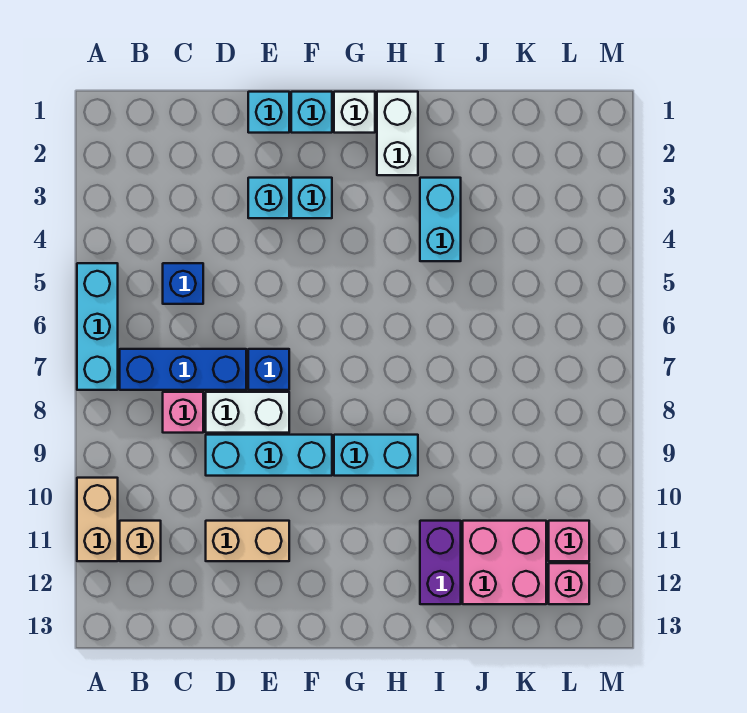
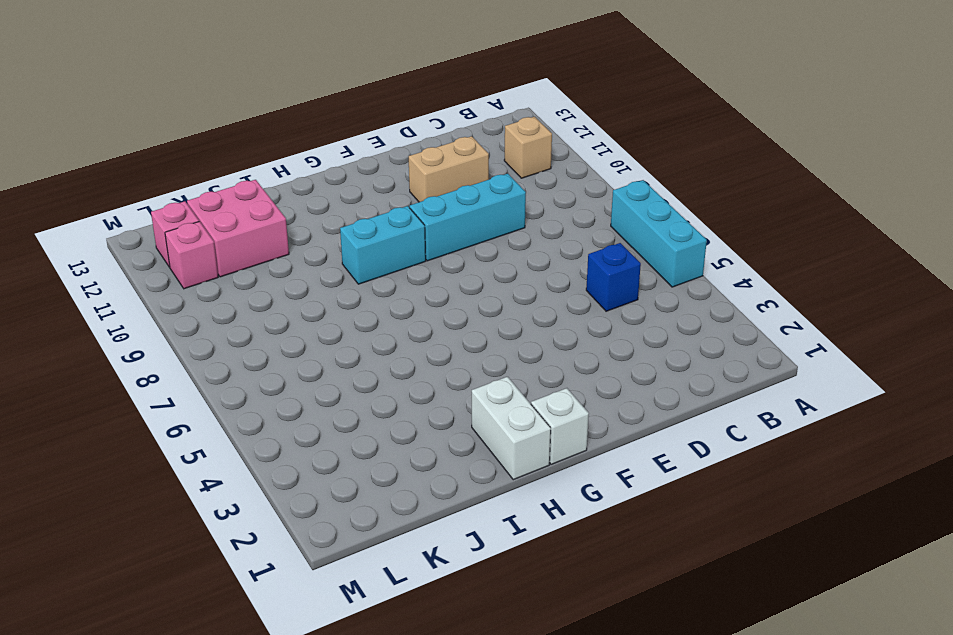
none -> tan brick A10:A11 level 1
none -> blue brick B7:D7 level 1
none -> pink brick C8 level 1

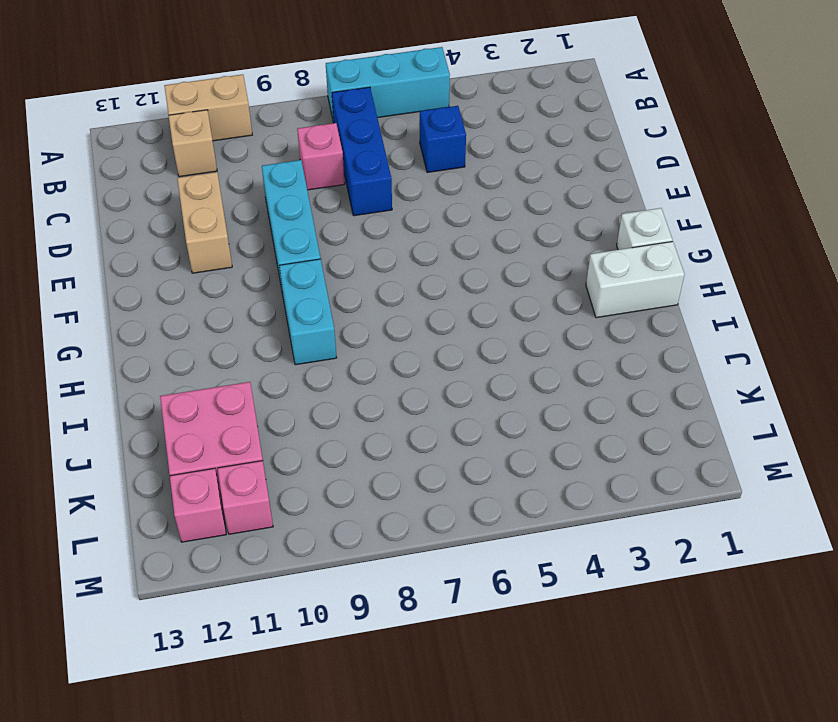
none -> white brick D8:E8 level 1
none -> cyan brick E1 level 1
none -> cyan brick E3 level 1

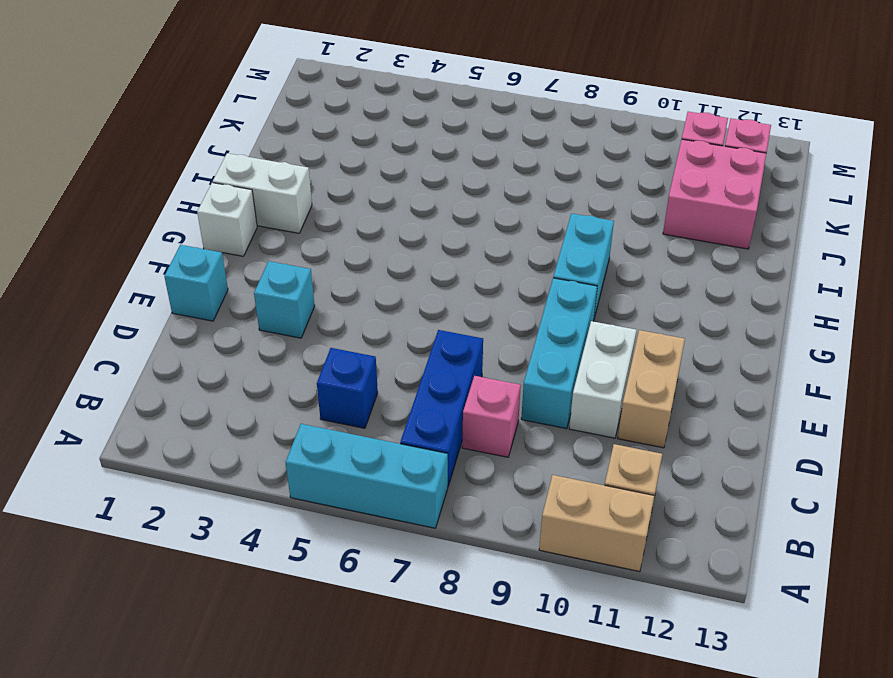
white brick D10:E10 level 1 -> white brick D8:E8 level 1
none -> blue brick E7 level 1
none -> cyan brick F1 level 1
none -> cyan brick F3 level 1

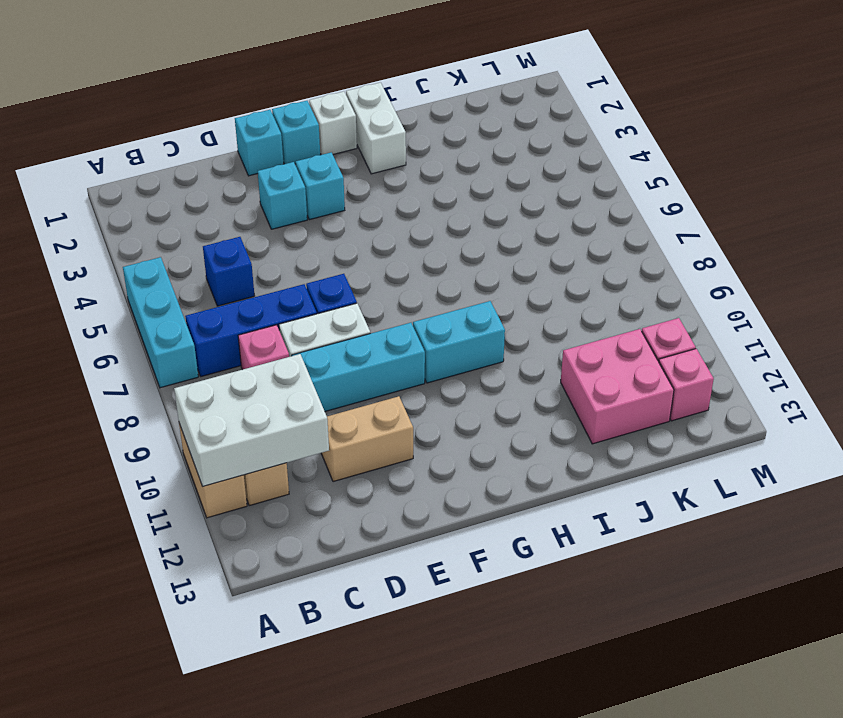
white brick A10:C11 level 2 -> none
none -> cyan brick I3:I4 level 1
none -> purple brick I11:I12 level 1

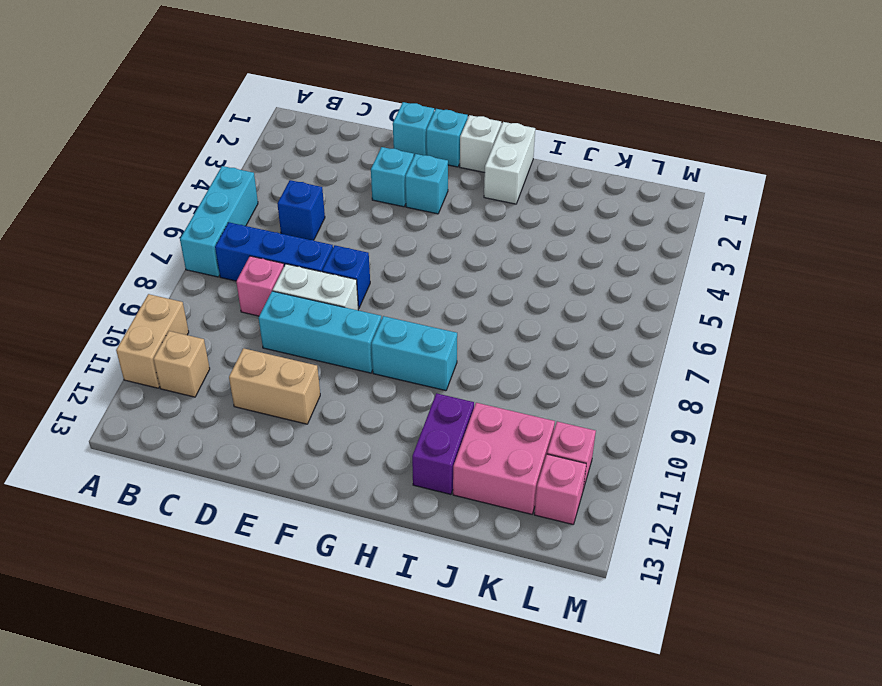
none -> cyan brick I3:I4 level 1

